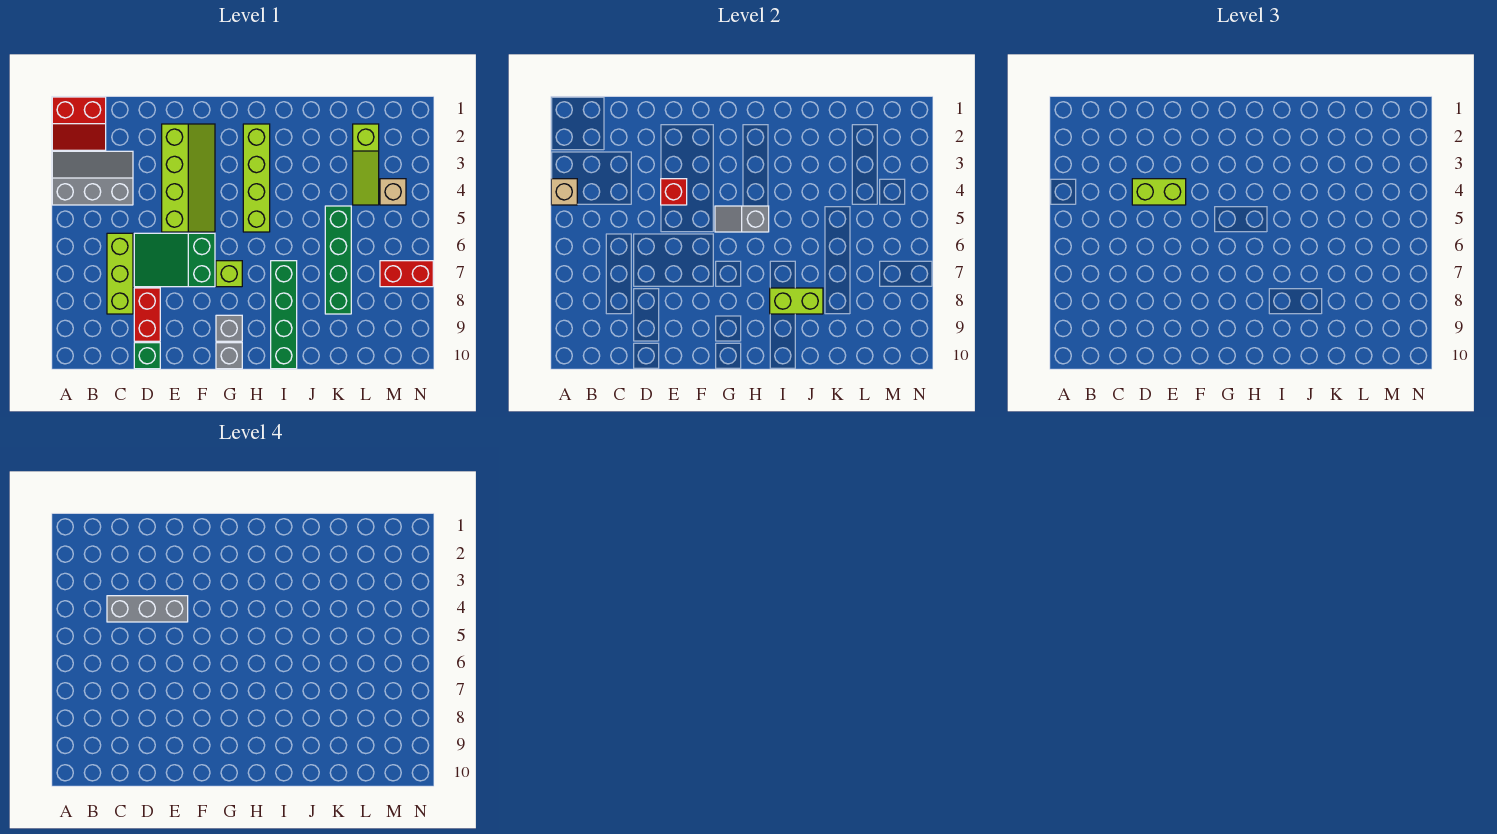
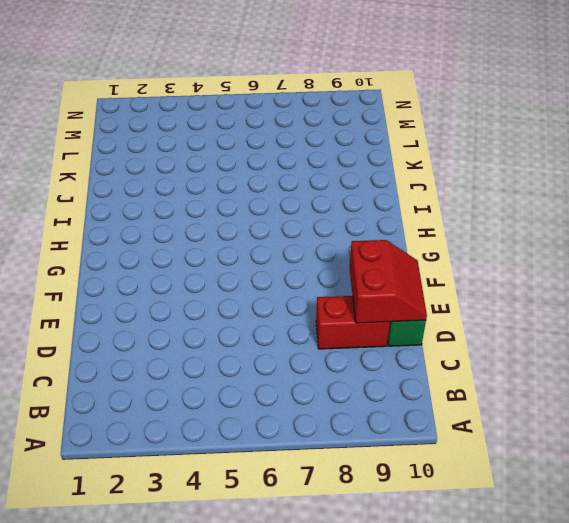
red slope D9:E10 level 2 top 9 -> red slope A1:B2 level 1 top 1
none -> grey slope A3:C4 level 1 top 4
none -> lime brick C6:C8 level 1
none -> green slope D6:F7 level 1 top F

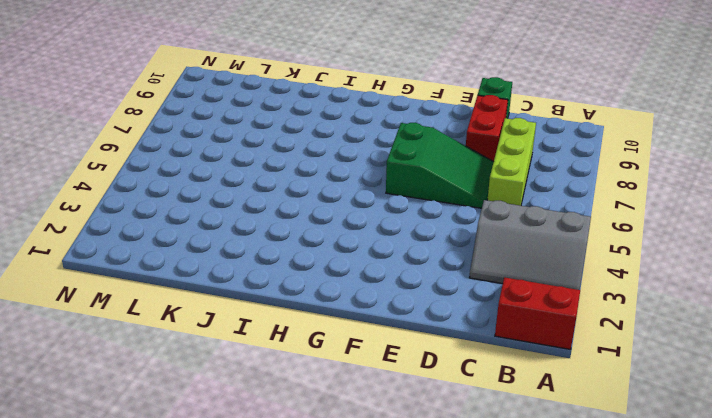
none -> lime slope E2:F5 level 1 top E
none -> lime brick G7 level 1
none -> grey brick G9 level 1

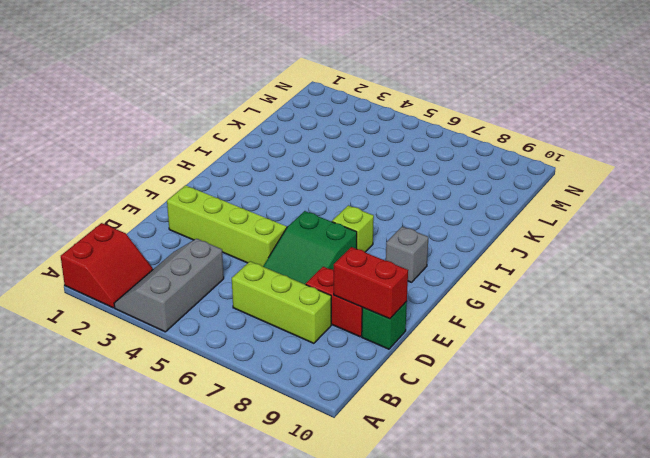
red brick D9:D10 level 2 -> red brick M7:N7 level 1
none -> grey brick G10 level 1
none -> lime brick H2:H5 level 1
none -> green brick I7:I10 level 1

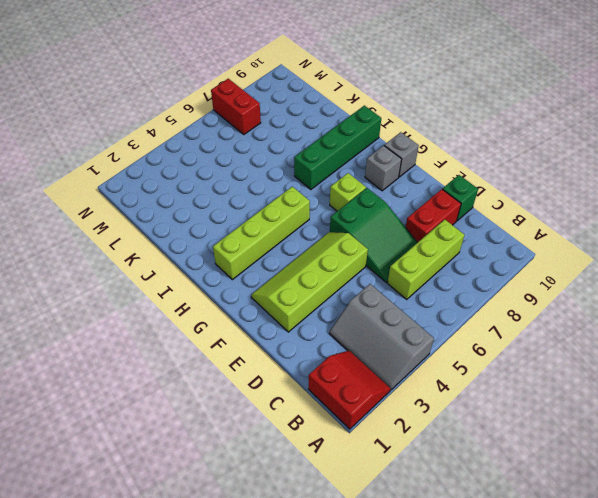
none -> green brick K5:K8 level 1
none -> lime slope L2:L4 level 1 top 2
none -> tan brick M4 level 1

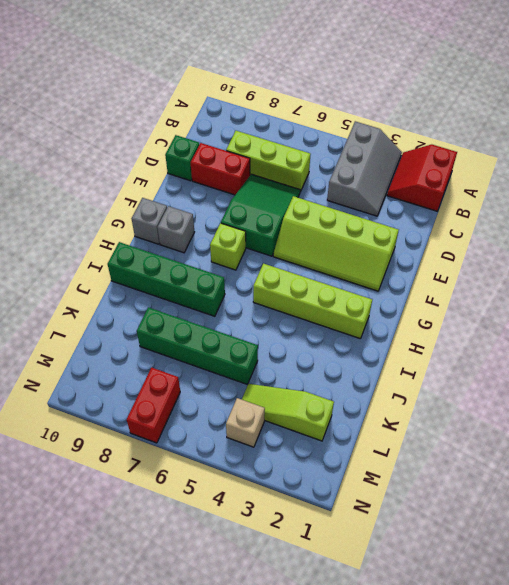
none -> tan brick A4 level 2
none -> red brick E4 level 2
none -> grey slope G5:H5 level 2 top H

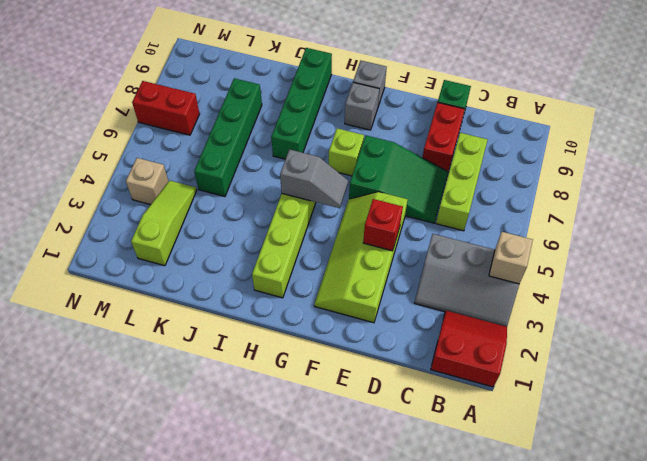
none -> lime brick I8:J8 level 2
none -> lime brick D4:E4 level 3
none -> grey brick C4:E4 level 4

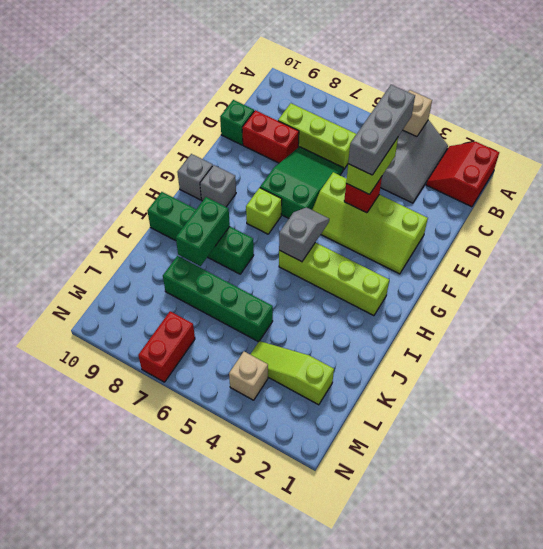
green brick I8:J8 level 2 -> lime brick I8:J8 level 2

